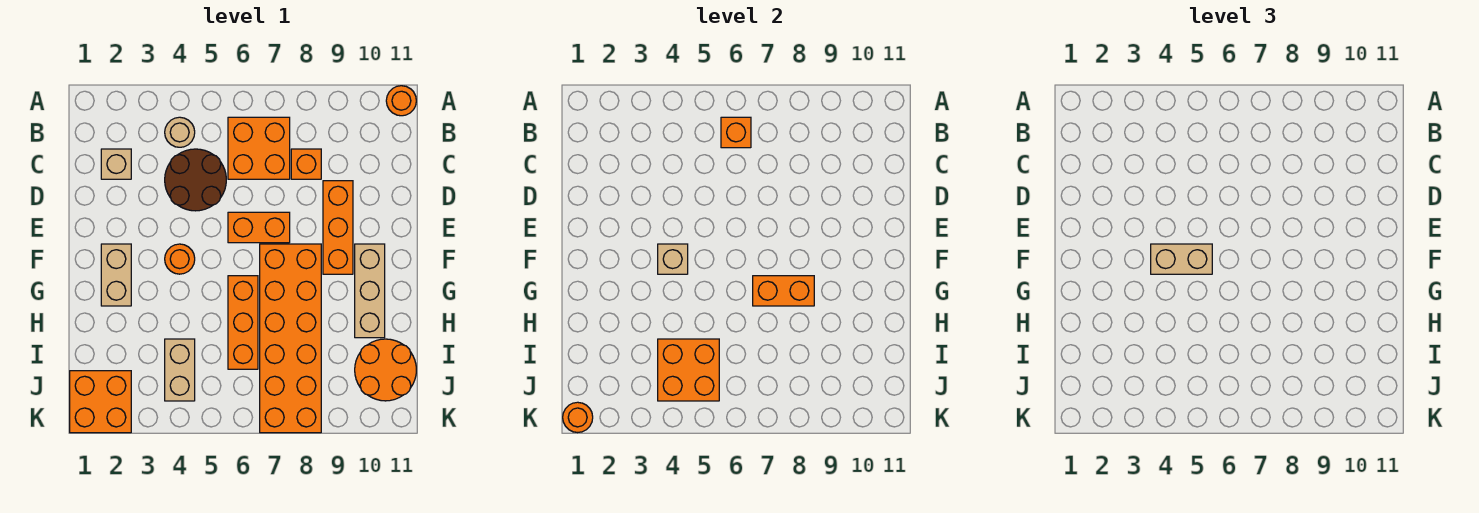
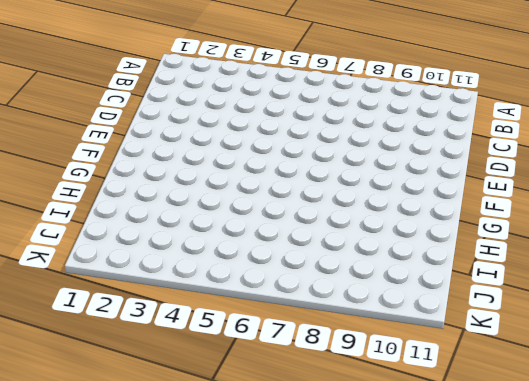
none -> orange round brick A11 level 1
none -> tan round brick B4 level 1
none -> orange brick B6:C7 level 1

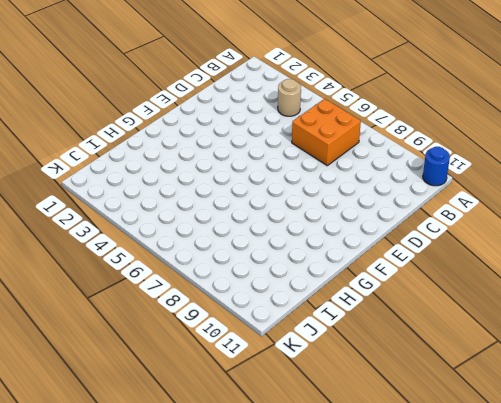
blue round brick A11 level 1 -> orange round brick A11 level 1
none -> tan brick C2 level 1
none -> brown round brick C4:D5 level 1
none -> orange brick C8 level 1

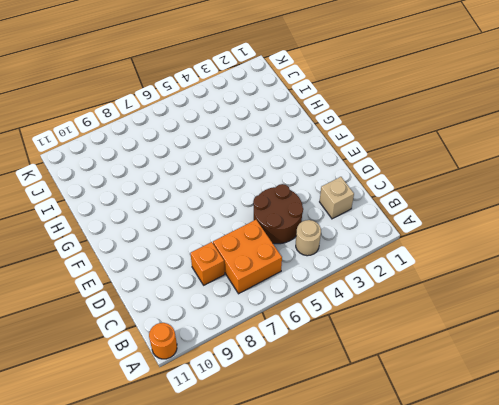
none -> orange brick D9:F9 level 1
none -> orange brick E6:E7 level 1
none -> tan brick F2:G2 level 1

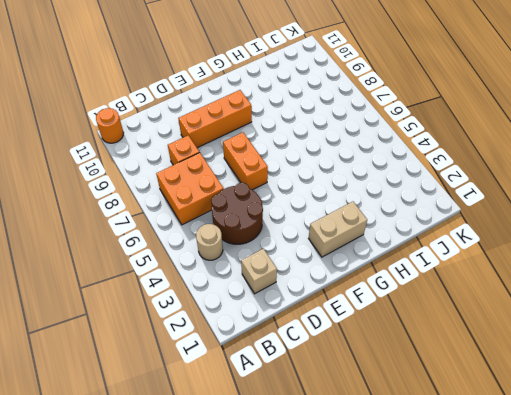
none -> orange round brick F4 level 1
none -> orange brick F7:K8 level 1
none -> tan brick F10:H10 level 1

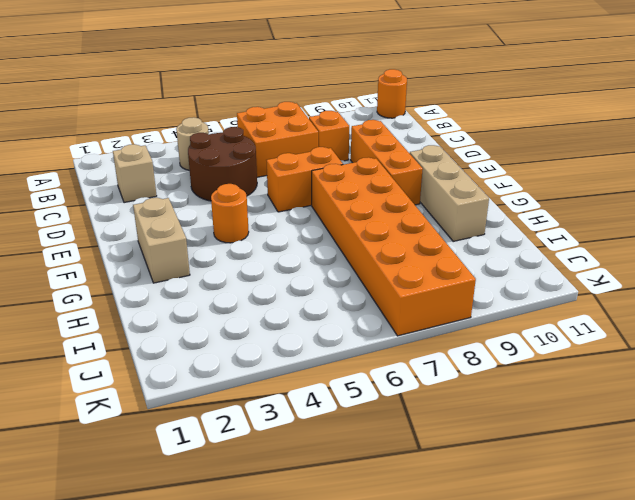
none -> orange brick G6:I6 level 1
none -> tan brick I4:J4 level 1
none -> orange round brick I10:J11 level 1

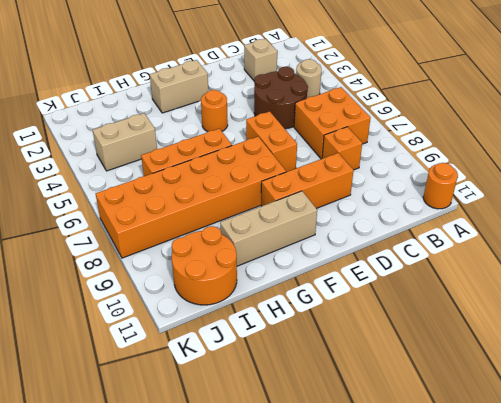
none -> orange brick J1:K2 level 1
none -> orange brick B6 level 2
none -> tan brick F4 level 2

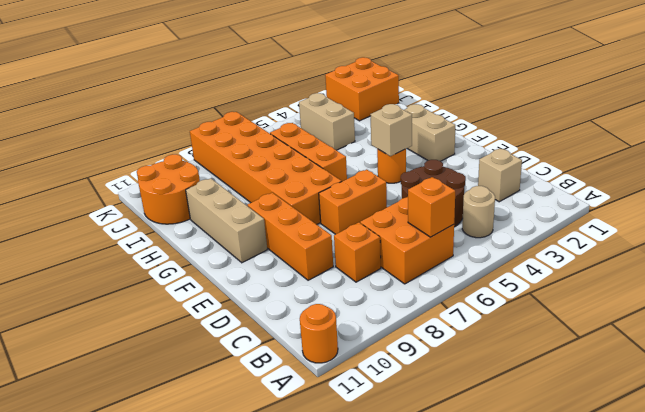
none -> orange brick G7:G8 level 2
none -> orange brick I4:J5 level 2
none -> orange round brick K1 level 2

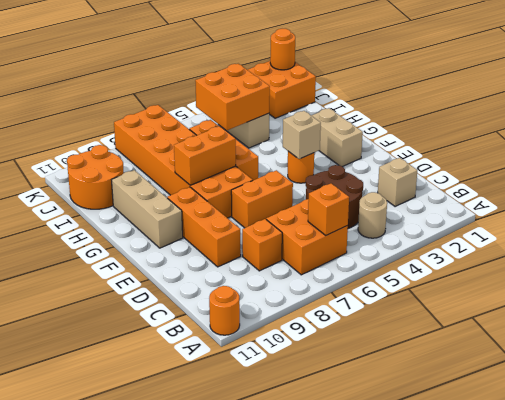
none -> tan brick F4:F5 level 3

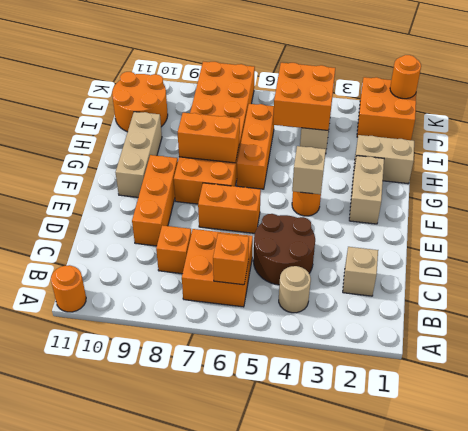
tan brick H1:H2 level 1 -> tan brick F4:F5 level 3

